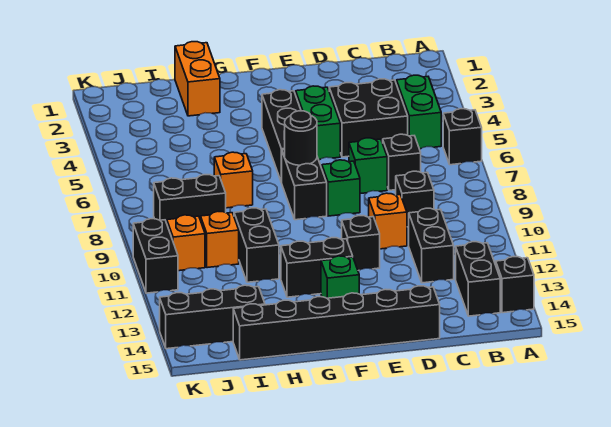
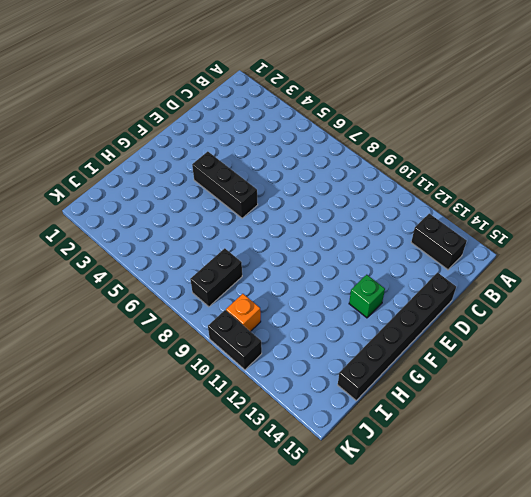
none -> black brick A6 level 1
none -> black brick A14 level 1
none -> green brick B4:B5 level 1

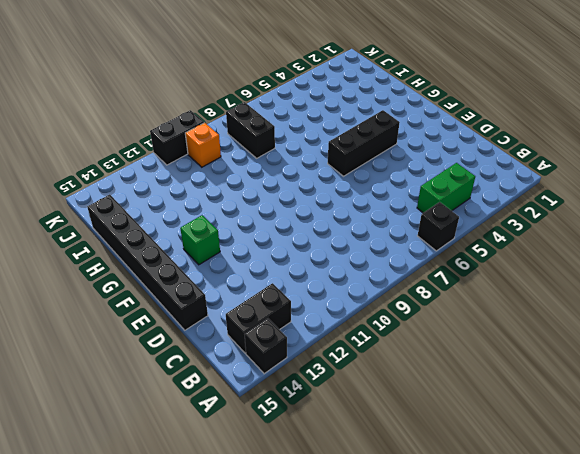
none -> black brick C4:D5 level 1
none -> black brick C7 level 1
none -> black brick C9 level 1

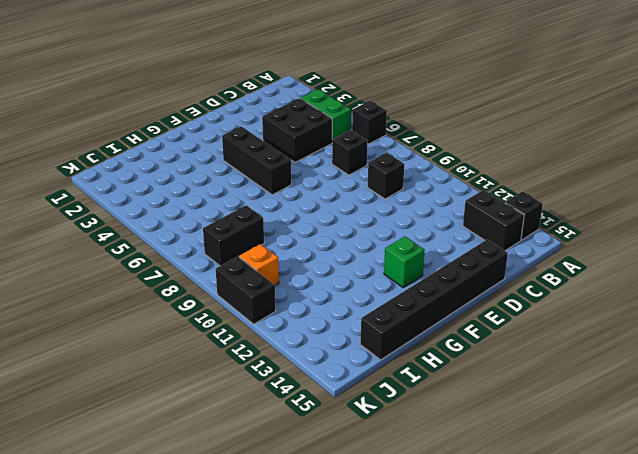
none -> black brick C11:C12 level 1
none -> green brick D7 level 1
none -> orange brick D10 level 1

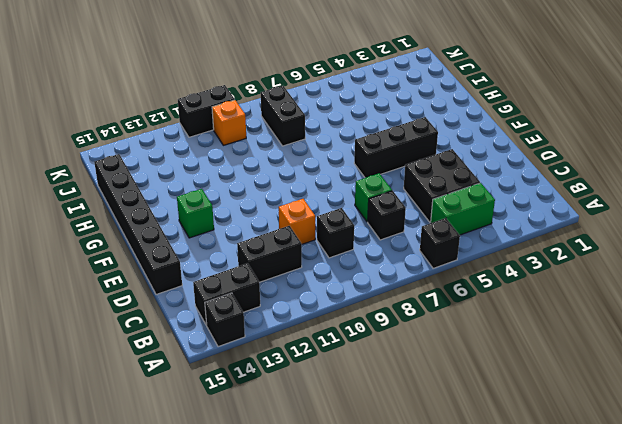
none -> green brick E4:E5 level 1
none -> green brick E8 level 1
none -> black brick E11 level 1

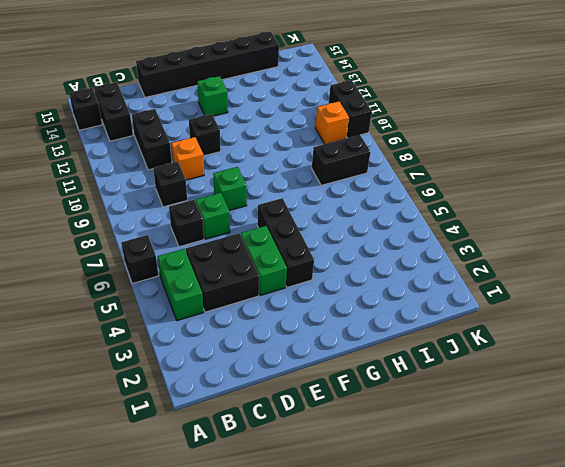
none -> black brick F7:F8 level 1
none -> black brick F12:G12 level 1
none -> orange brick H1:H2 level 1

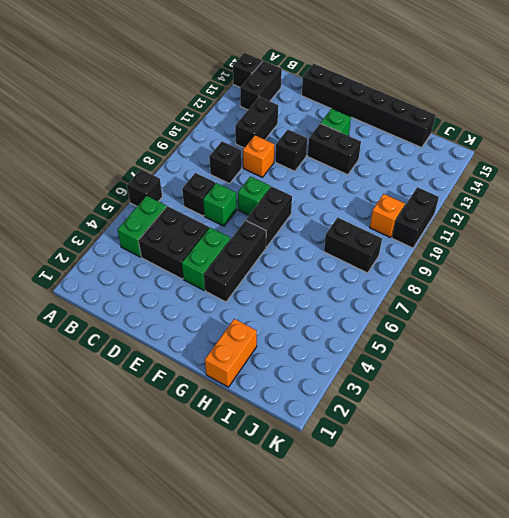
none -> orange brick H7 level 1
none -> black brick H10:H11 level 1
none -> orange brick I10 level 1

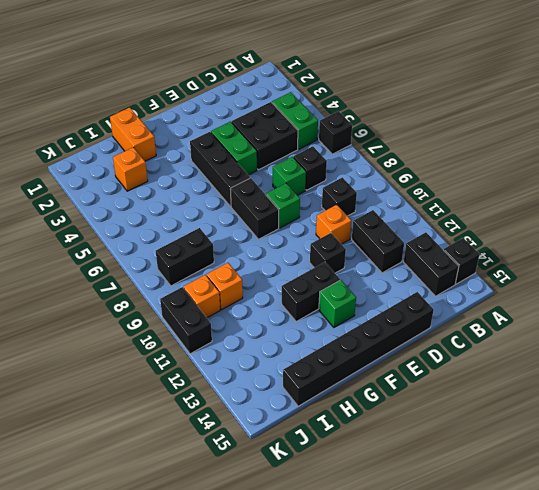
orange brick I3 level 1 -> orange brick H7 level 1
none -> black brick H10:H11 level 1
none -> black brick I14:K14 level 1
none -> black round brick F7 level 2

